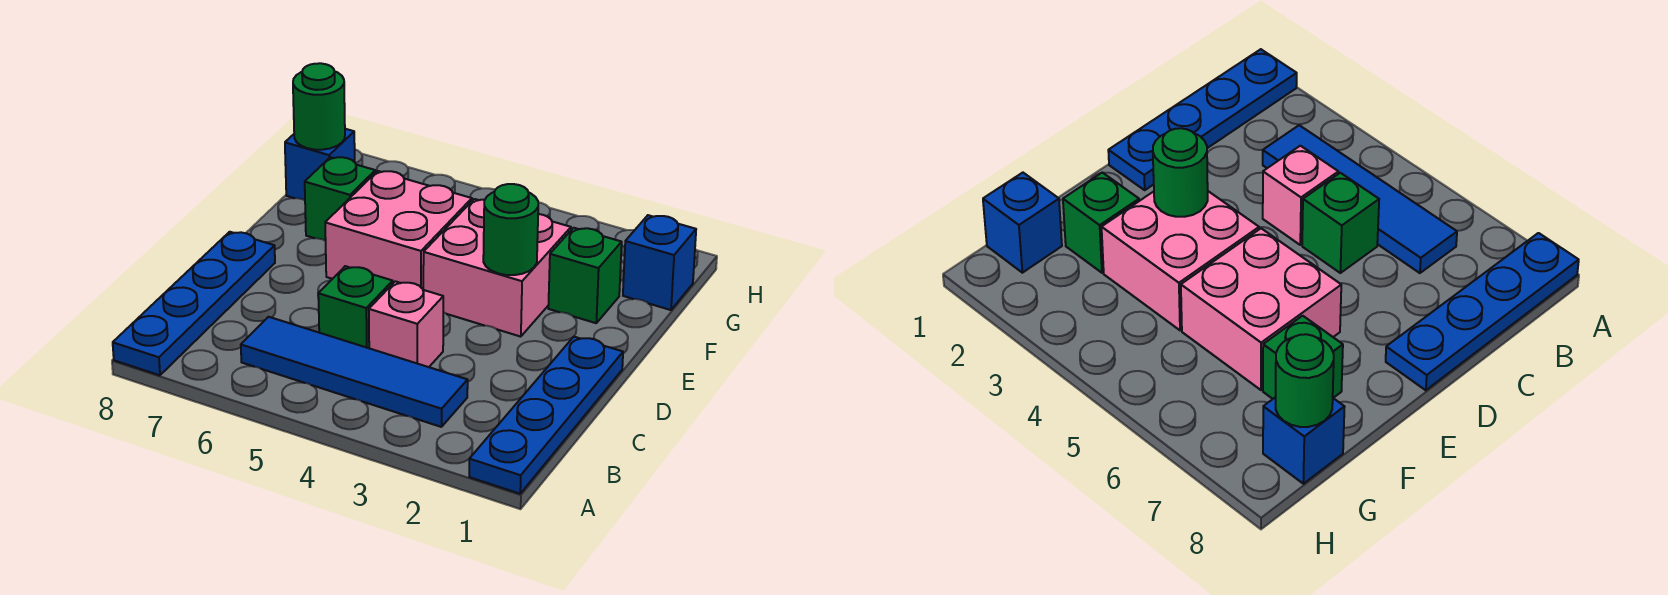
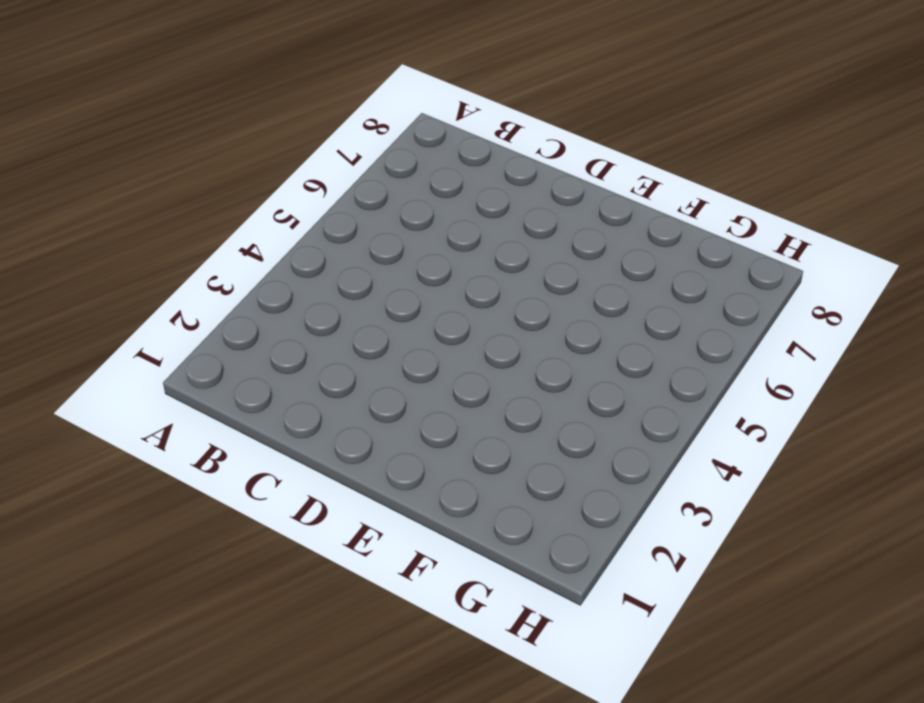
none -> blue plate A1:D1 level 1
none -> blue plate A8:D8 level 1
none -> blue tile B3:B6 level 1

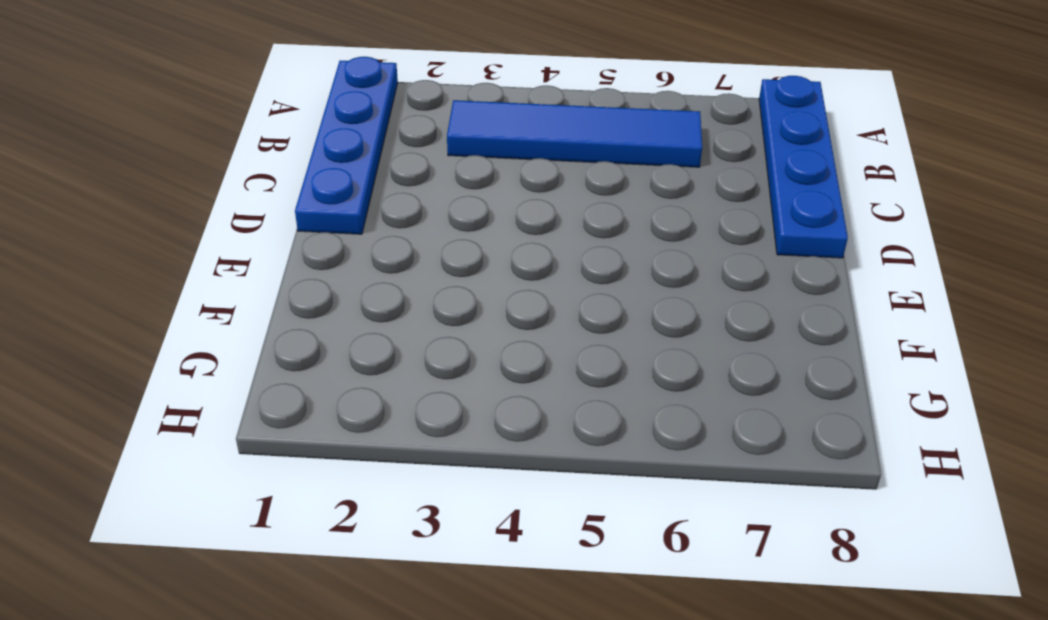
none -> pink brick C4 level 1
none -> green brick C5 level 1
none -> pink brick E3:F4 level 1

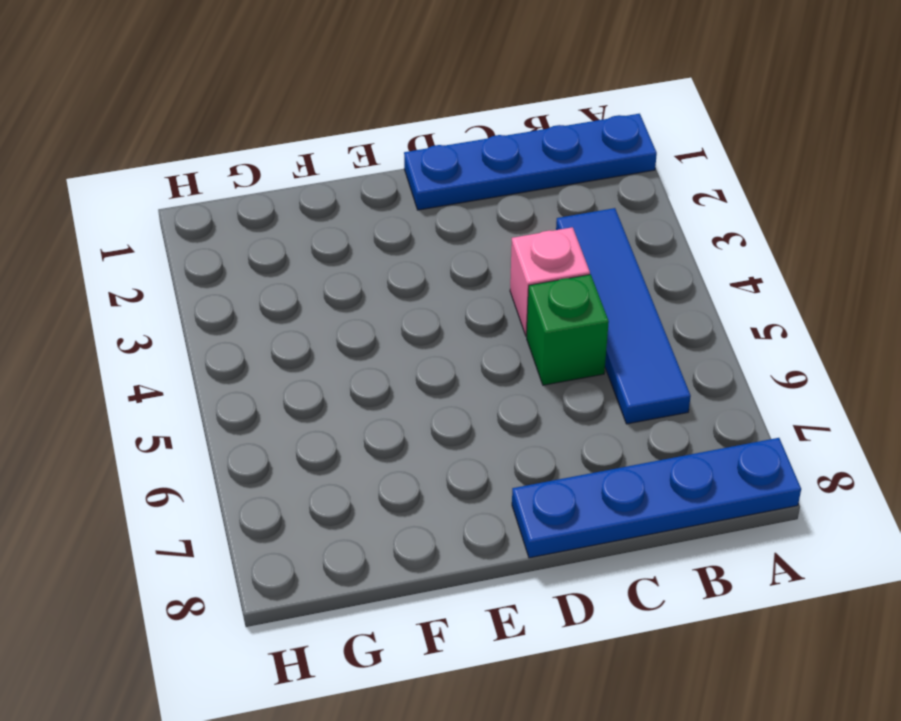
none -> pink brick E3:F4 level 1
none -> pink brick E5:F6 level 1
none -> green brick F2 level 1

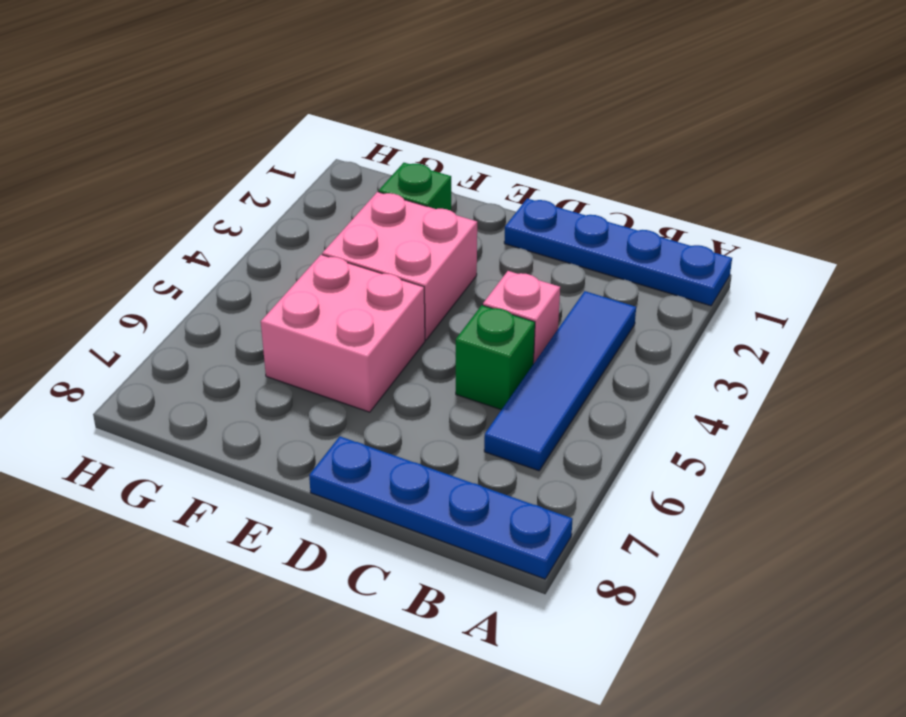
none -> green brick F7 level 1
none -> blue brick G1 level 1
none -> blue brick G8 level 1

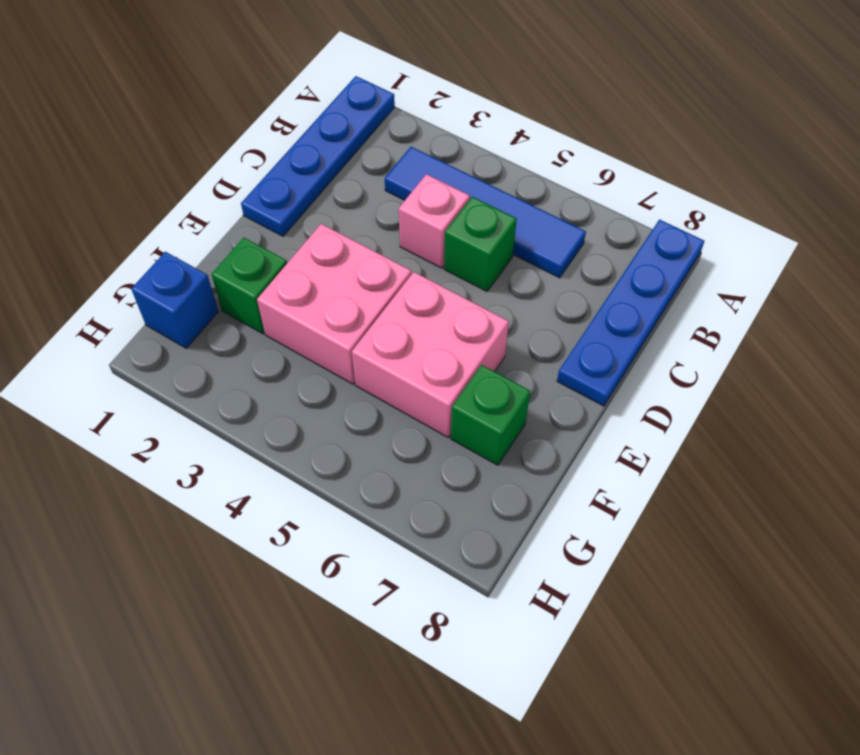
none -> blue brick G8 level 1
none -> green round brick E3 level 2
none -> green round brick G8 level 2

